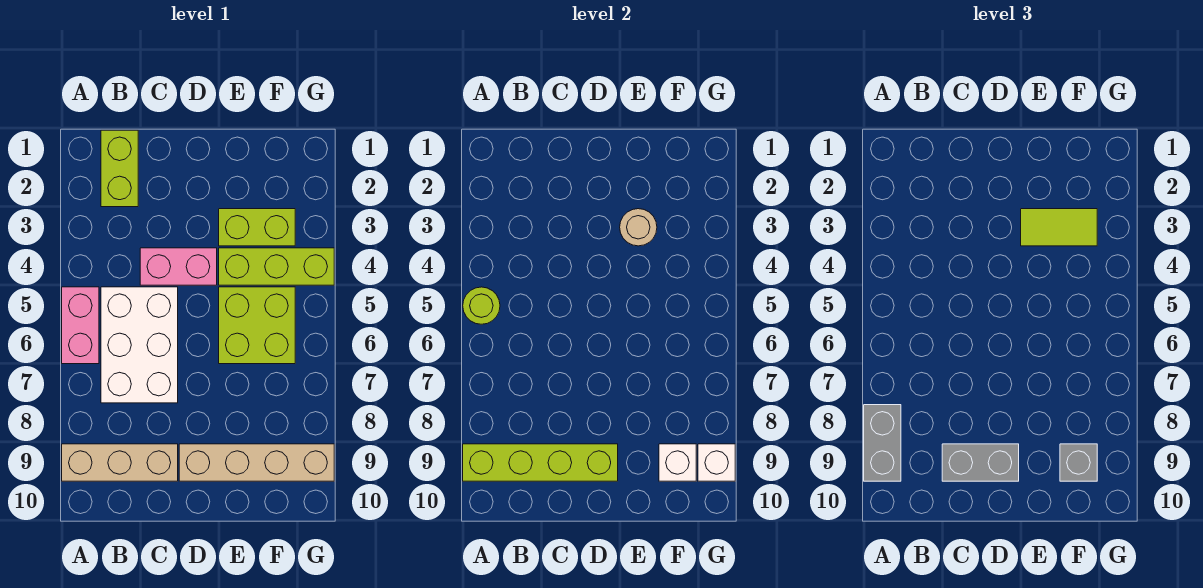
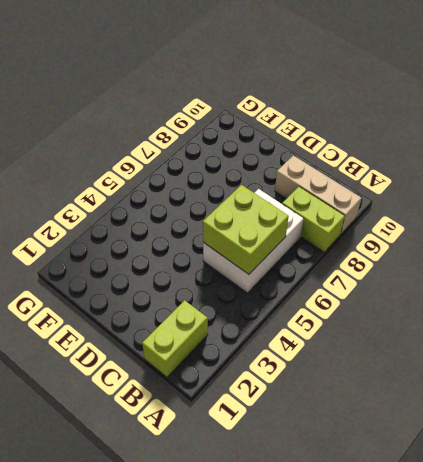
lime brick A8:B8 level 1 -> lime brick E3:F3 level 1
lime brick B5:C6 level 2 -> lime brick E5:F6 level 1
none -> pink brick A5:A6 level 1
none -> pink brick C4:D4 level 1
none -> tan brick D9:G9 level 1

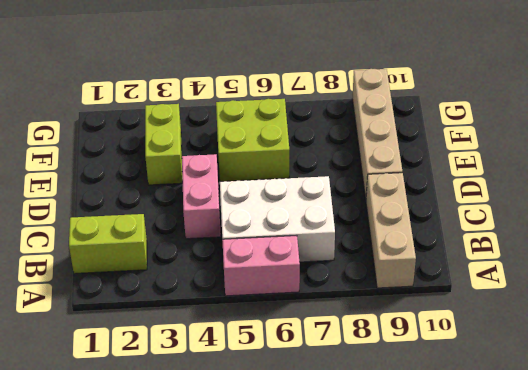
none -> lime brick E4:G4 level 1
none -> lime round brick A5 level 2
none -> lime brick A9:D9 level 2

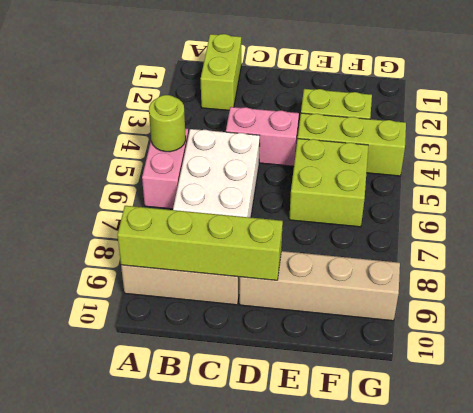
none -> tan round brick E3 level 2
none -> white brick F9 level 2
none -> white brick G9 level 2

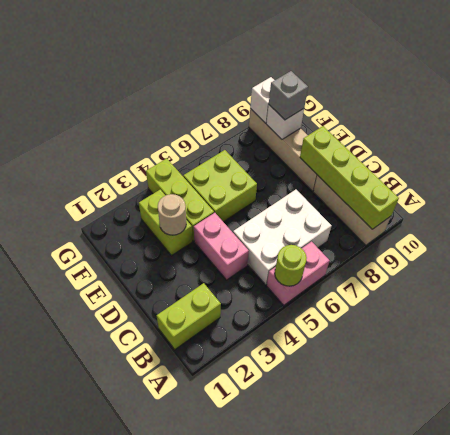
none -> grey brick A8:A9 level 3
none -> grey brick C9:D9 level 3
none -> lime tile E3:F3 level 3

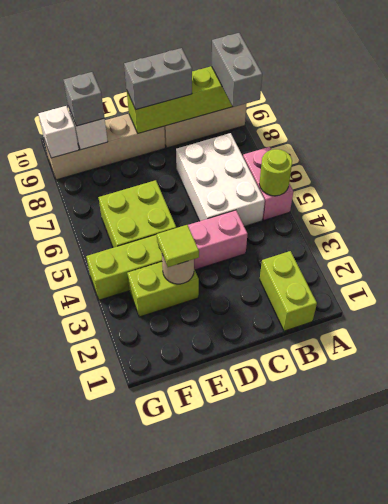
lime tile E3 level 3 -> lime tile E3:F3 level 3

